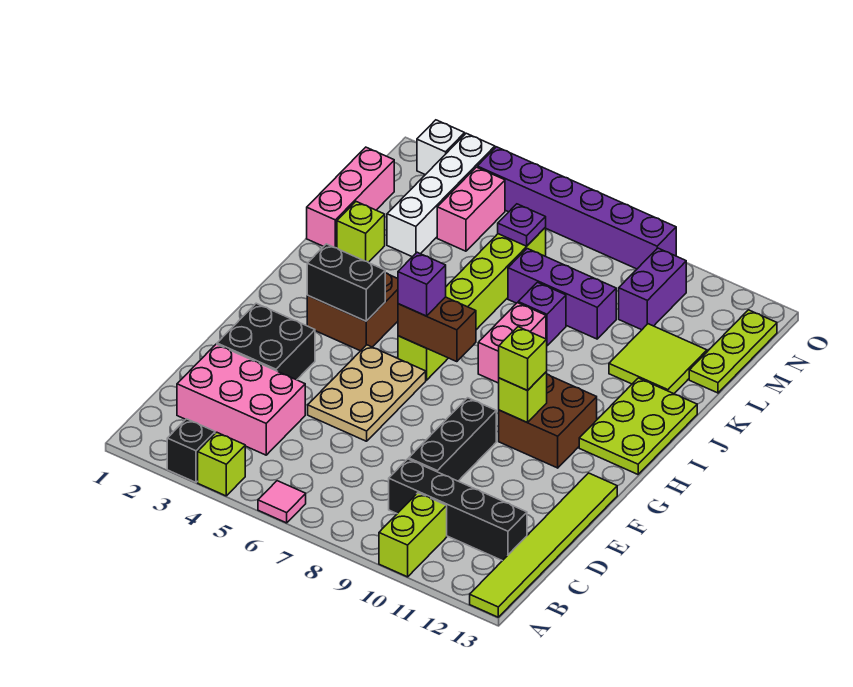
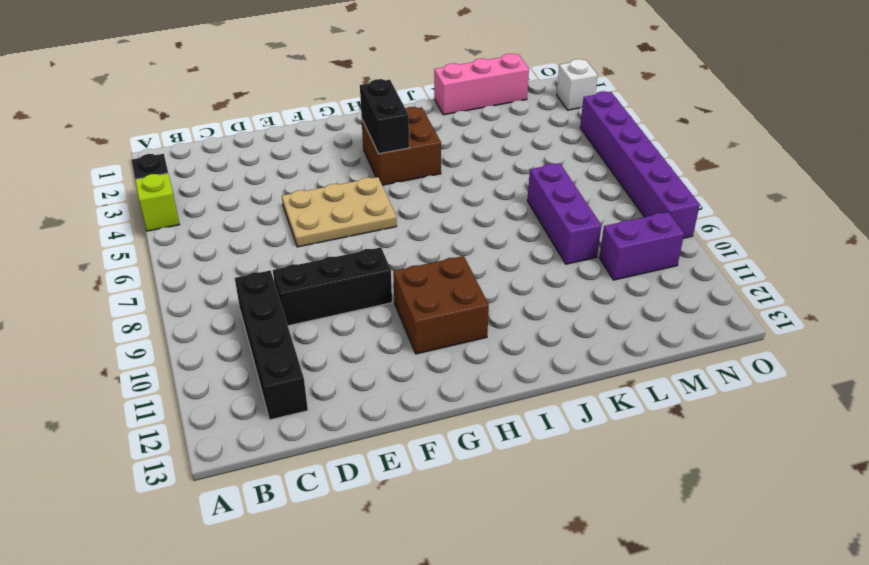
none -> pink tile A6 level 1
none -> lime brick A10:B10 level 1
none -> lime tile A13:F13 level 1
none -> pink brick C2:D4 level 1

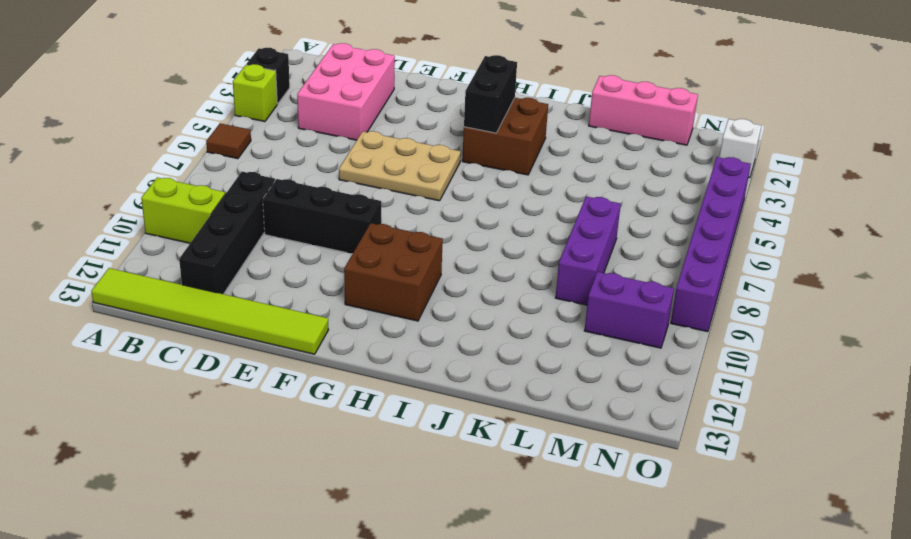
brown tile A6 level 1 -> pink tile A6 level 1
none -> black brick E2:F3 level 1
none -> lime brick H6:M6 level 1
none -> lime plate H12:J13 level 1
none -> pink brick I8:J8 level 1

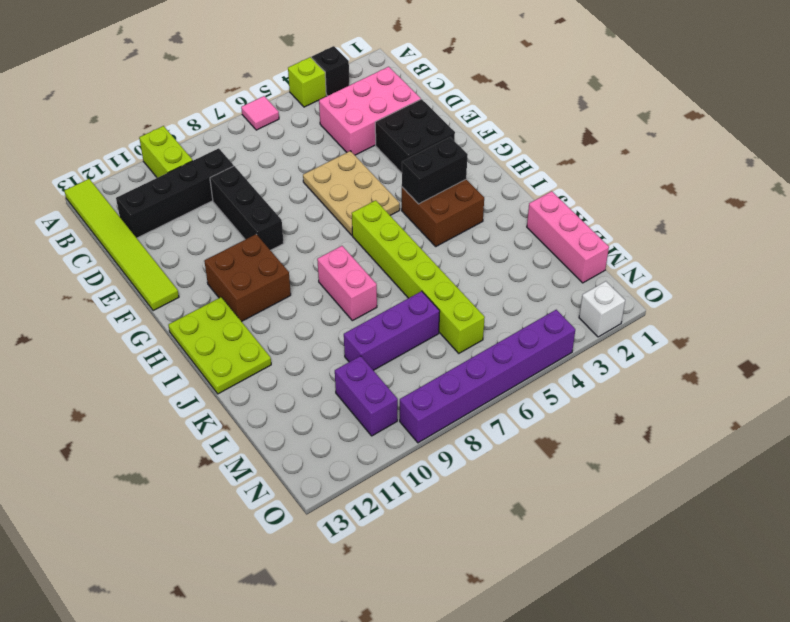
none -> lime brick K2 level 1
none -> purple brick K8 level 1
none -> lime tile K11:L12 level 1
none -> white brick L3:O3 level 1

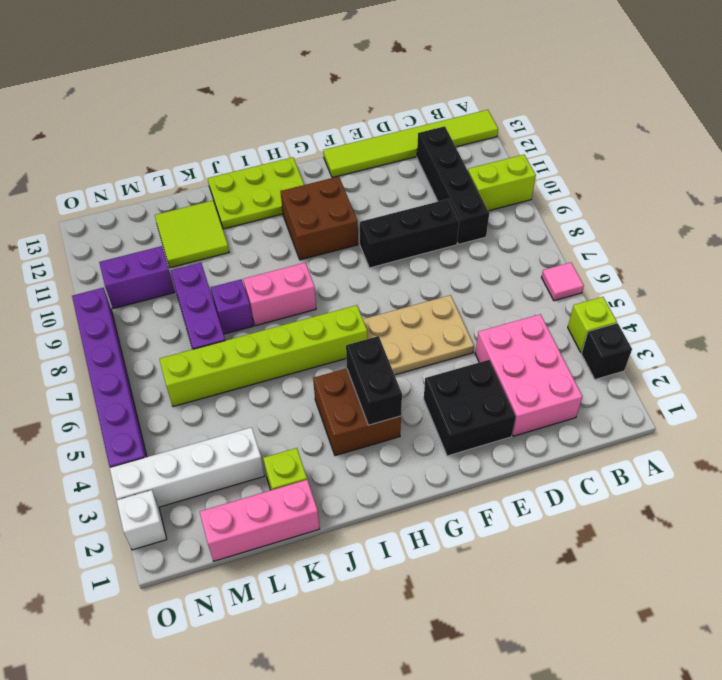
none -> lime plate L13:N13 level 1
none -> pink brick M4:N4 level 1
none -> lime brick G10 level 2
none -> brown brick H6:H7 level 2

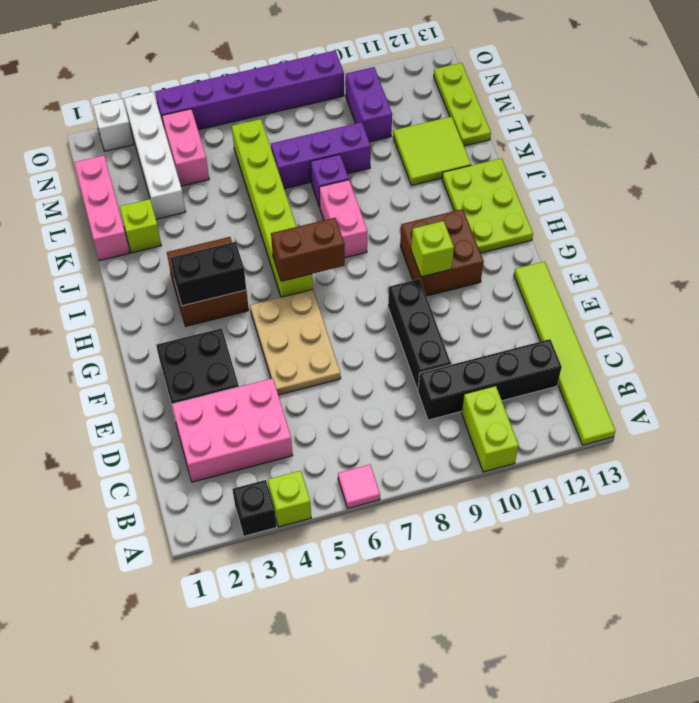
none -> purple plate M6 level 2
none -> lime brick G10 level 3
none -> purple brick H6 level 3

